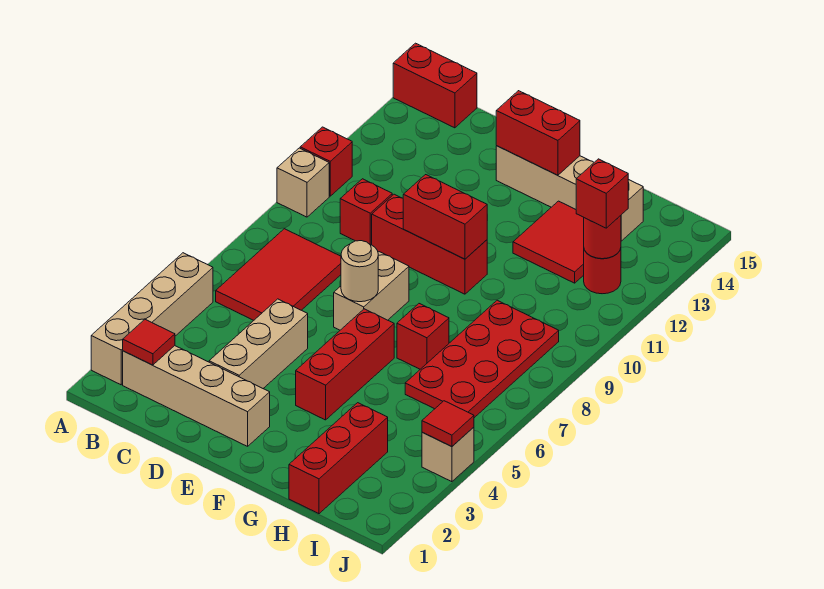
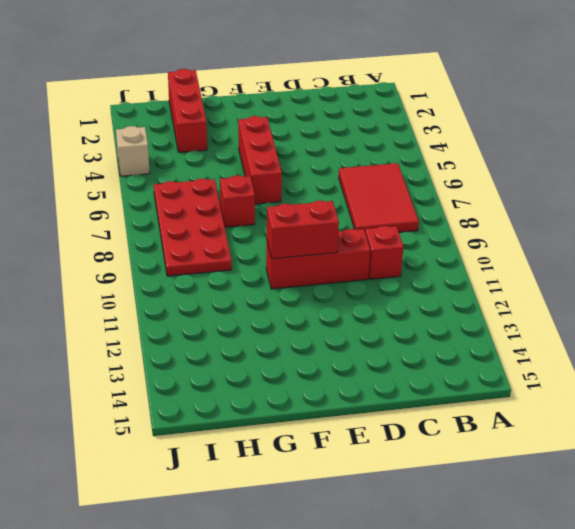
none -> tan brick A2:A5 level 1
none -> tan brick A10 level 1
none -> red brick A11 level 1

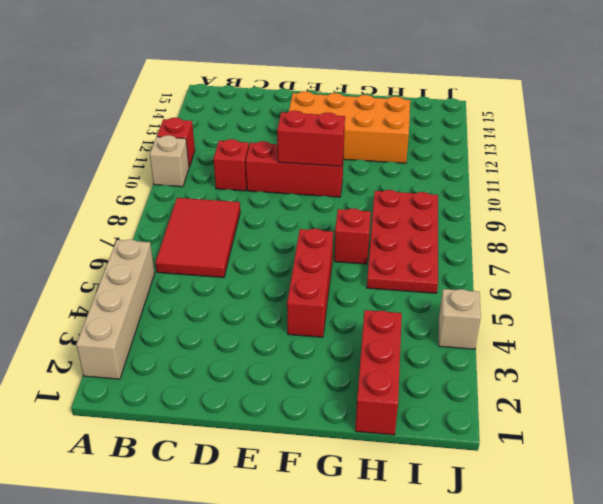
orange brick E12:H13 level 1 -> red tile G12:H13 level 1
none -> red brick A15:B15 level 1
none -> tan brick B2:E2 level 1
none -> tan brick D3:D5 level 1

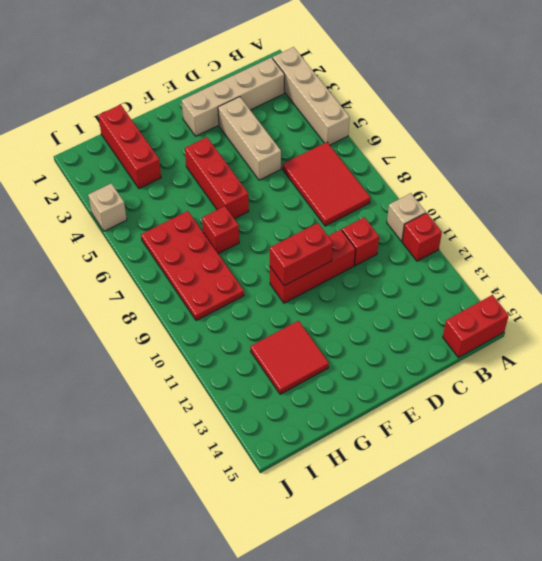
none -> tan brick E7:E8 level 1
none -> tan brick E14:H14 level 1
none -> red round brick I12 level 1

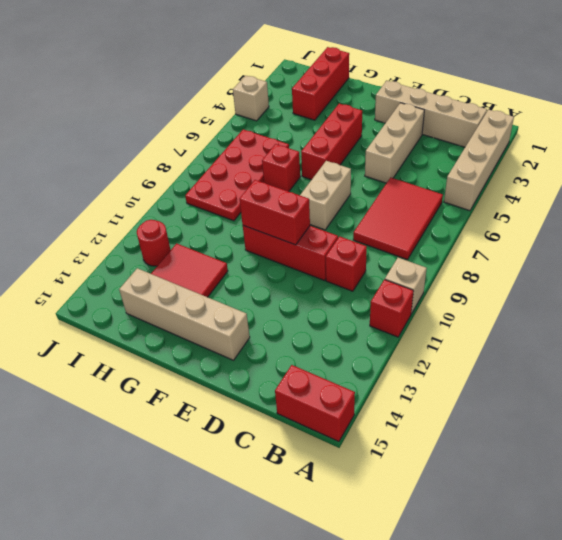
none -> red tile B2 level 2
none -> tan round brick E7 level 2
none -> red brick E14:F14 level 2

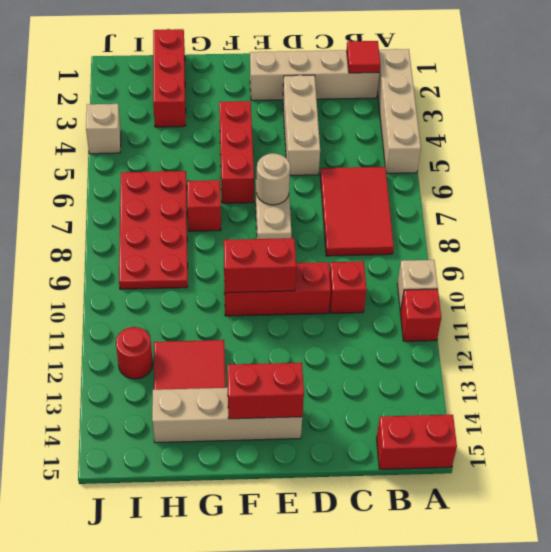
none -> red round brick I12 level 2
none -> red tile J4 level 2
none -> red brick I12 level 3

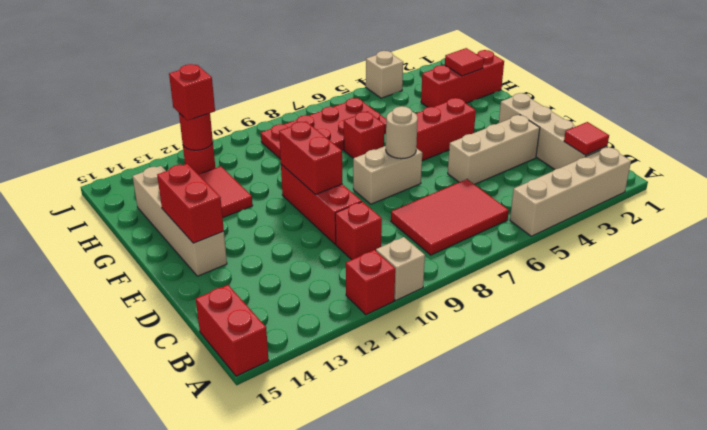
red tile H2 level 2 -> red tile J4 level 2

